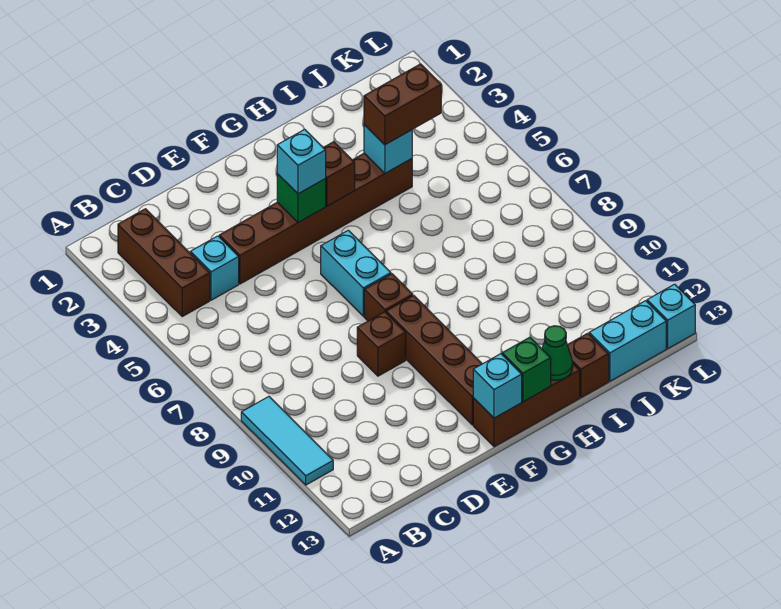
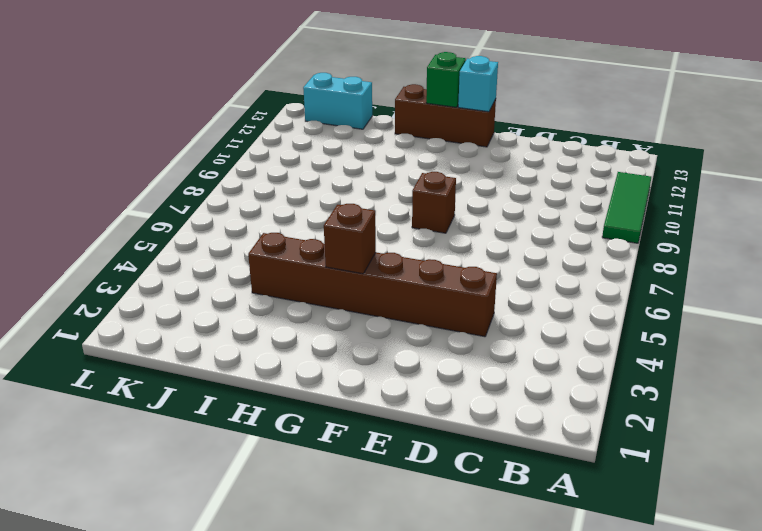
green tile A9:A11 level 1 -> cyan tile A9:A11 level 1
none -> brown brick B2:B4 level 1
none -> cyan brick C4 level 1
none -> brown brick E9 level 1

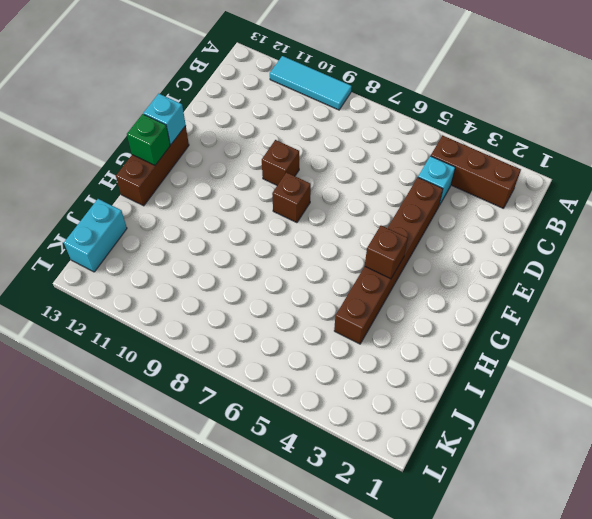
none -> cyan brick F6:F7 level 1
none -> brown brick F9:F12 level 1
none -> brown brick I13 level 1

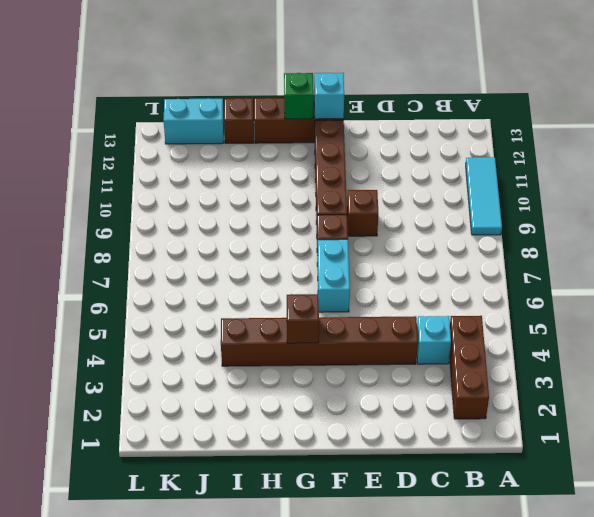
none -> cyan brick L13 level 1
none -> green brick F4 level 2
none -> green cone H13 level 2

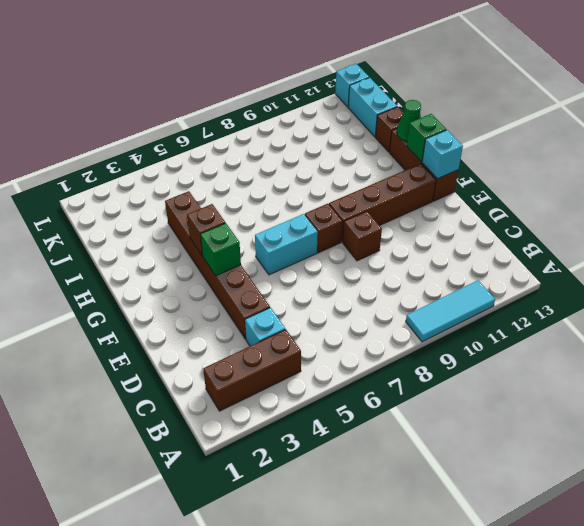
none -> cyan brick I4 level 2
none -> cyan brick F4 level 3
none -> brown brick I4:J4 level 3

